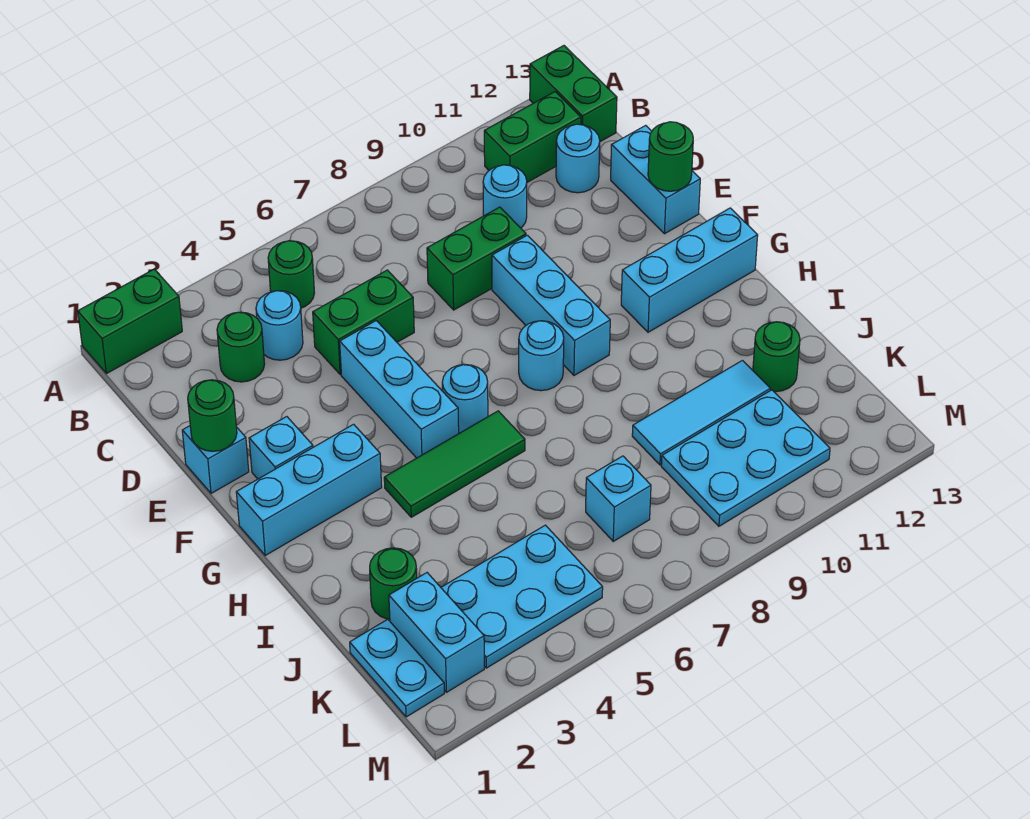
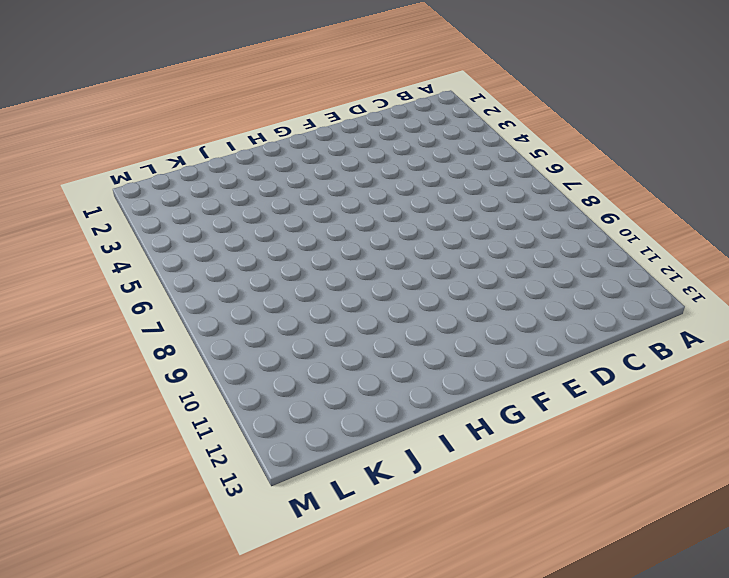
none -> green brick A1:A2 level 1
none -> green brick A13:B13 level 1
none -> green round brick B5 level 1
none -> green brick B11:B12 level 1

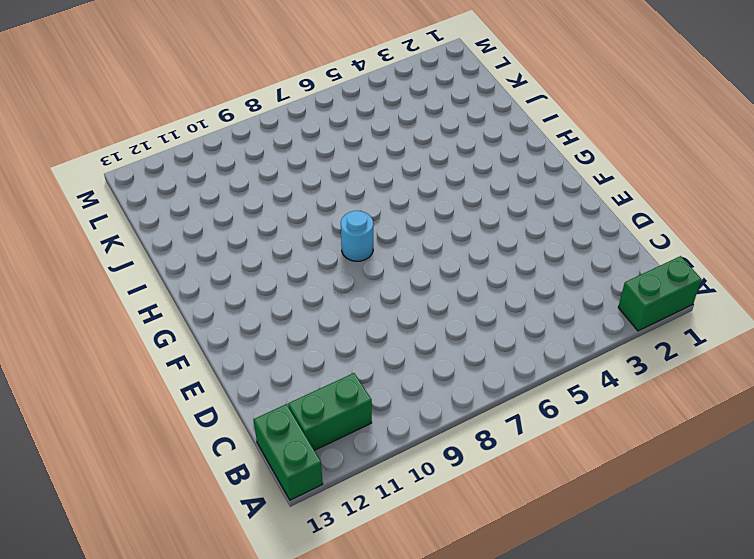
none -> green round brick B5 level 1
none -> green round brick C3 level 1
none -> cyan round brick C4 level 1
none -> cyan round brick C10 level 1

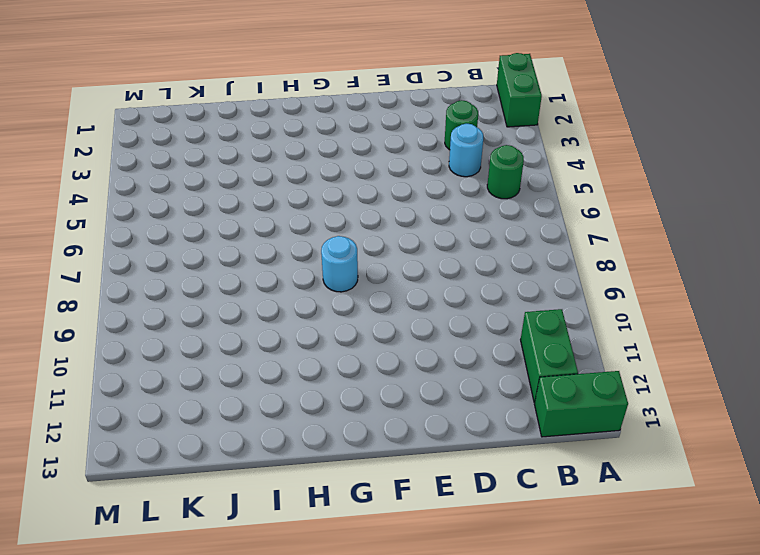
none -> cyan round brick C10 level 1
none -> cyan round brick C12 level 1
none -> green brick D5:D6 level 1
none -> green brick D8:D9 level 1

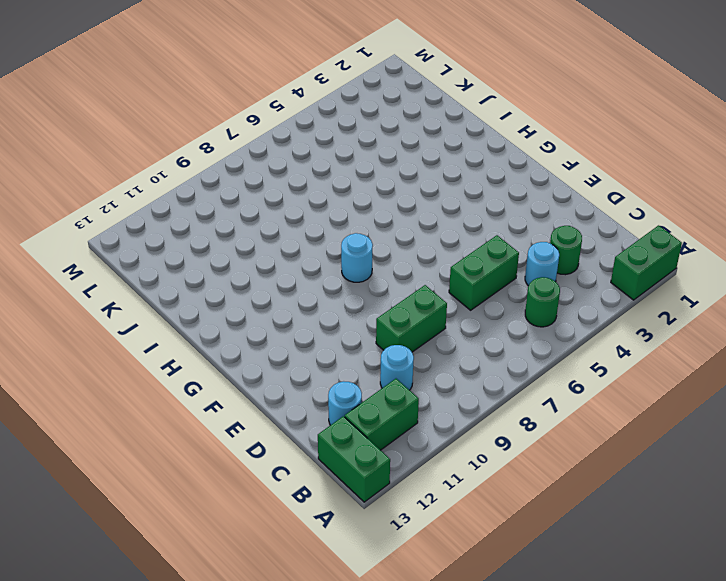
none -> cyan brick D13:E13 level 1
none -> cyan brick E1 level 1
none -> cyan brick E5:G5 level 1
none -> cyan brick E9:G9 level 1

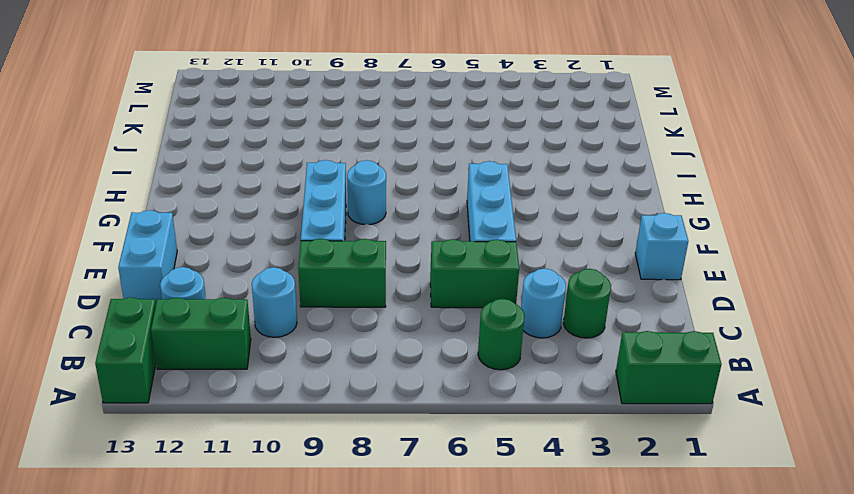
none -> cyan brick F2 level 1
none -> cyan brick G1:G3 level 1
none -> cyan round brick G6 level 1
none -> cyan brick G11:G13 level 1

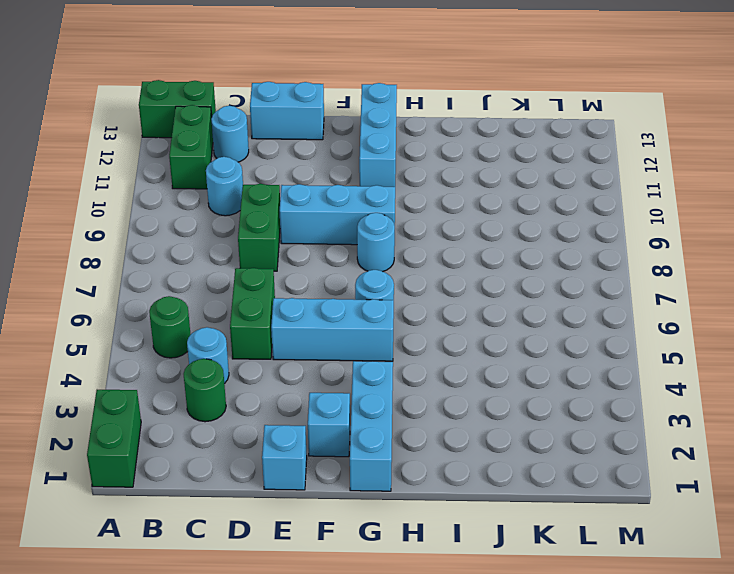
none -> green tile H4:H6 level 1
none -> green round brick J2 level 1
none -> cyan tile J9:J11 level 1
none -> green round brick J12 level 1

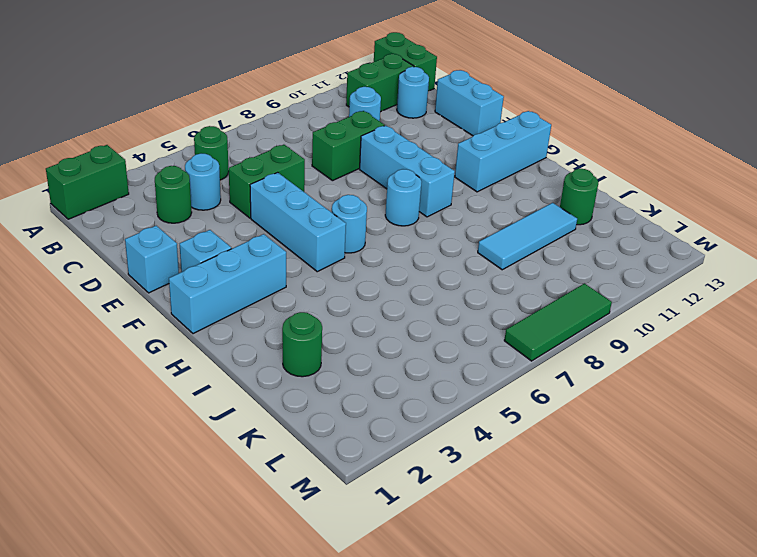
green tile M7:M9 level 1 -> green tile H4:H6 level 1
none -> cyan plate K1:L1 level 1
none -> cyan brick K2:L2 level 1
none -> cyan plate K3:L5 level 1
none -> cyan brick K7 level 1

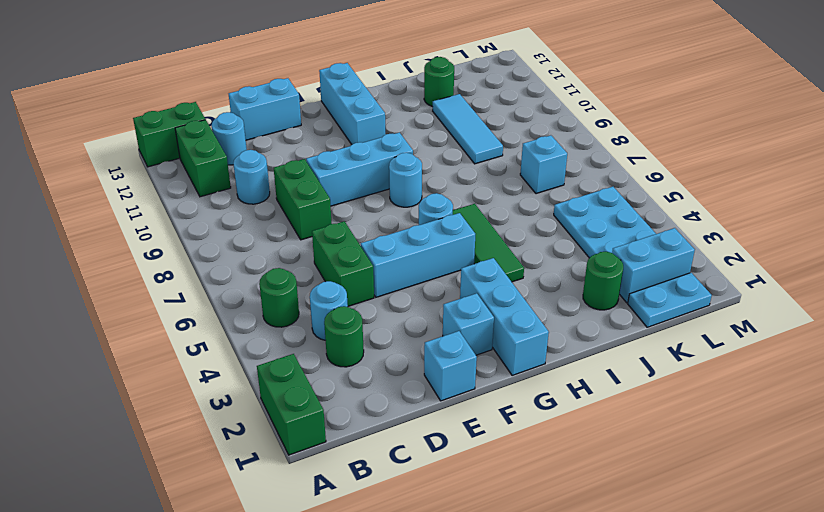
none -> cyan plate K9:L11 level 1
none -> green round brick E1 level 2
none -> green round brick E13 level 2

